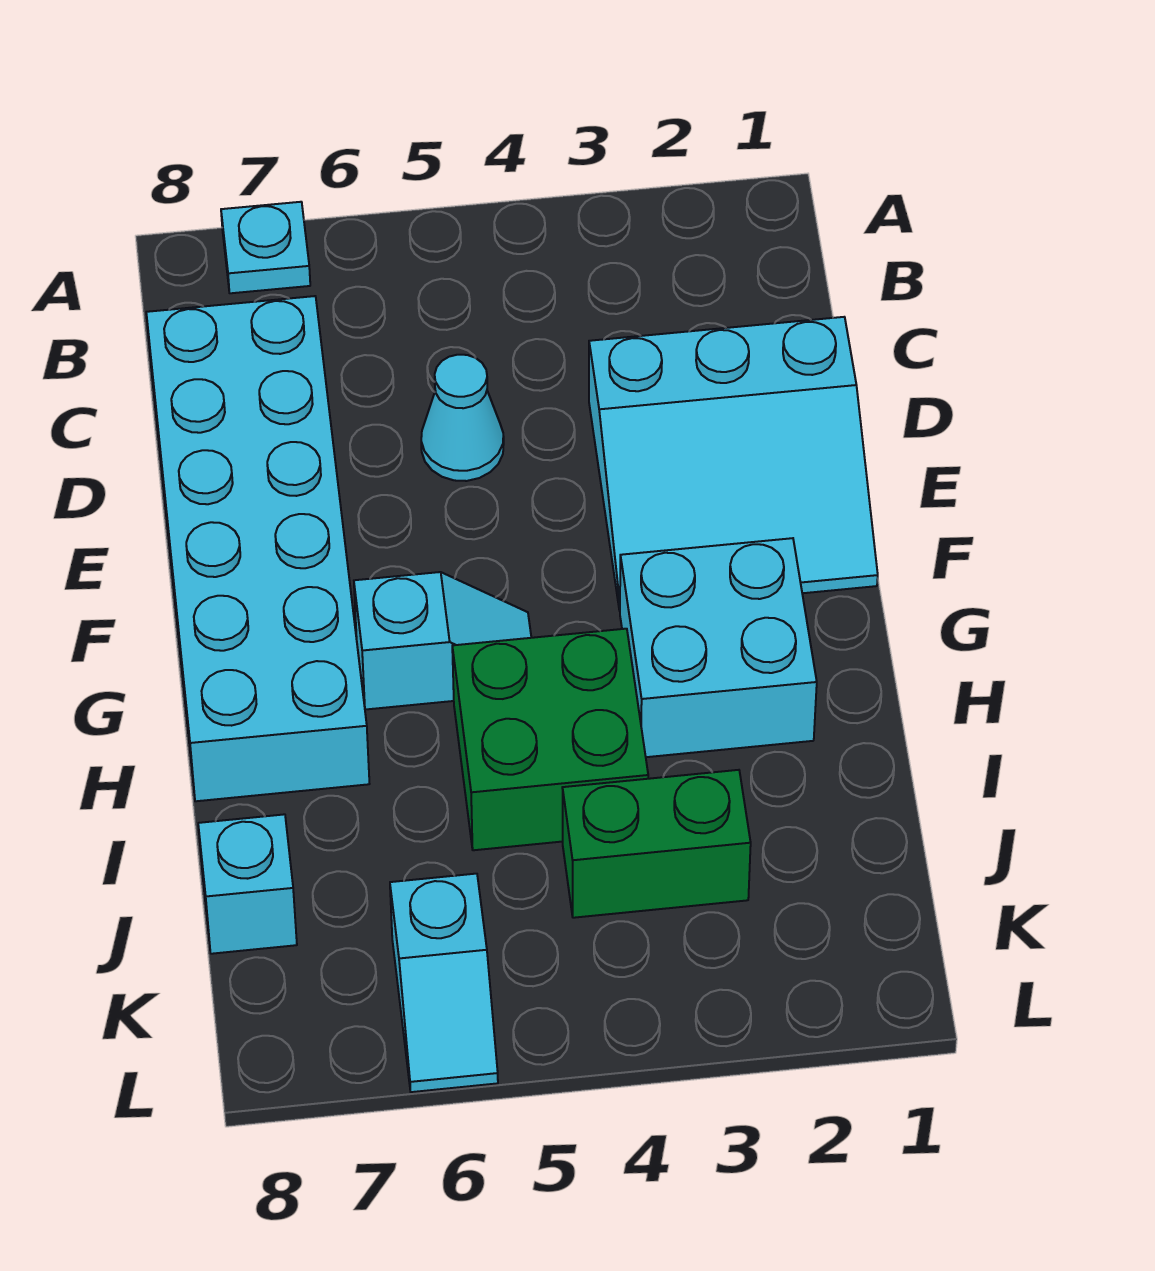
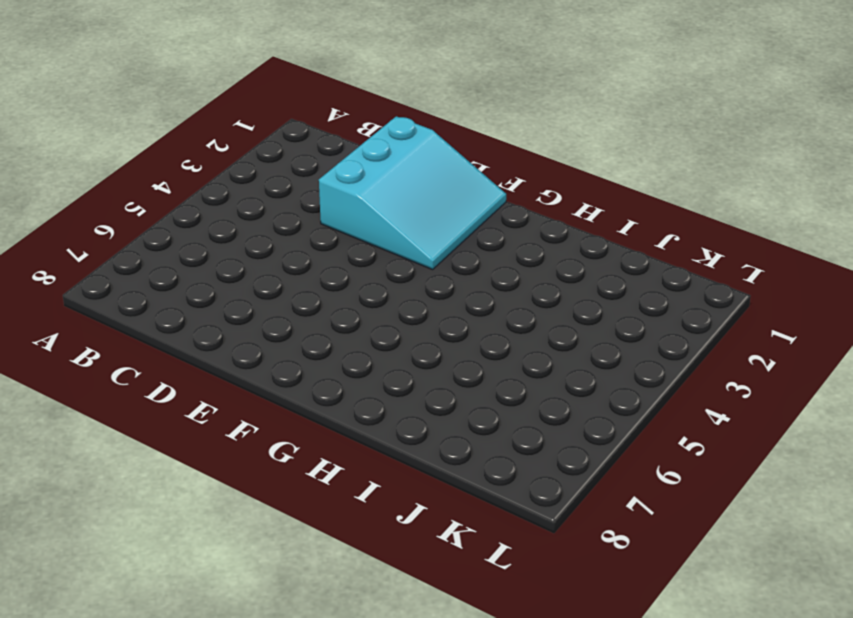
none -> cyan plate A7 level 1
none -> cyan brick C7:H8 level 1

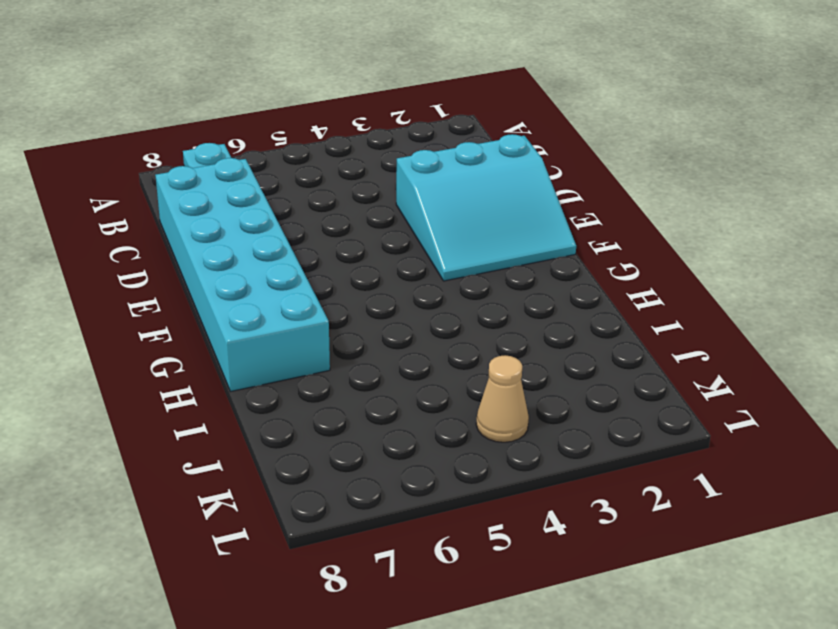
tan cone K4 level 1 -> none
none -> cyan cone D5 level 1
none -> cyan brick G2:H3 level 1

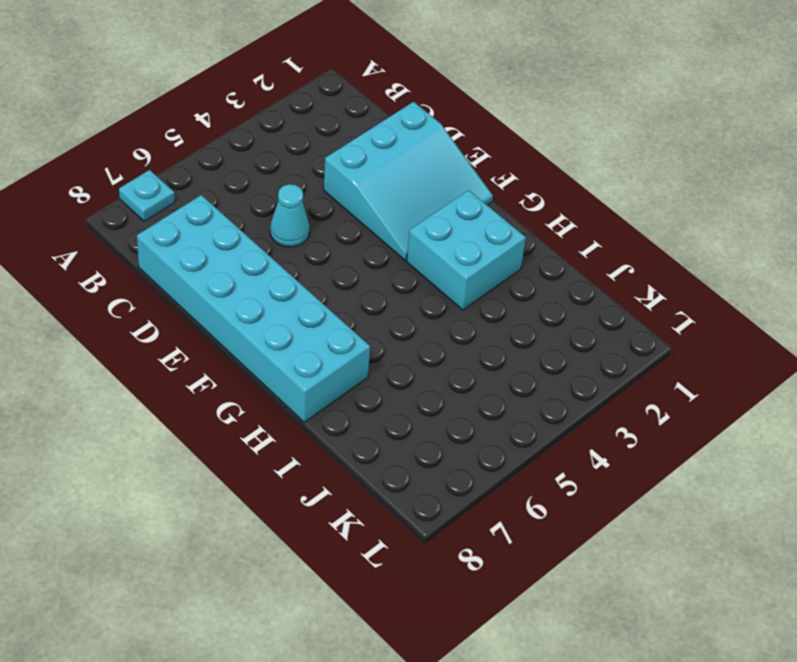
none -> cyan slope G5:G6 level 1 top 6
none -> green brick H4:I5 level 1

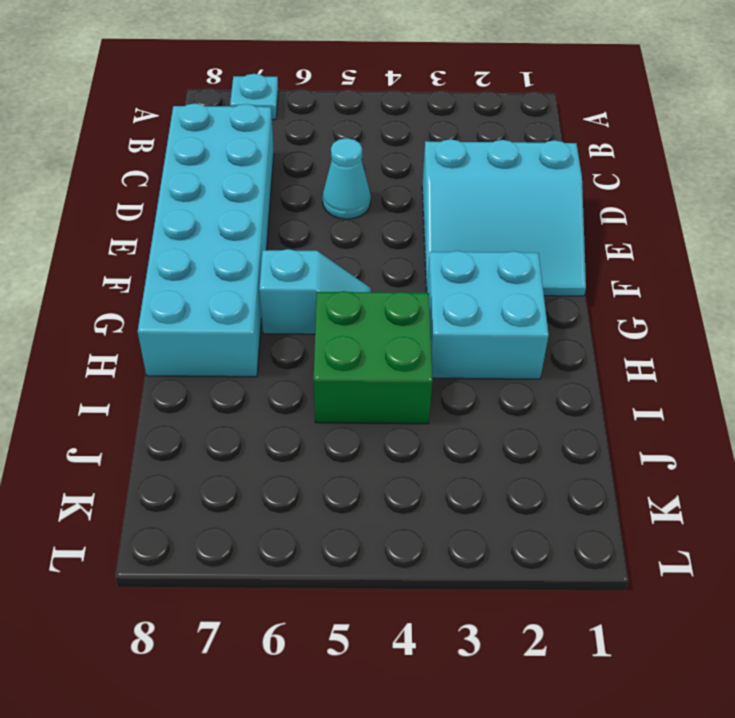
none -> green brick J3:J4 level 1
none -> cyan brick J8 level 1

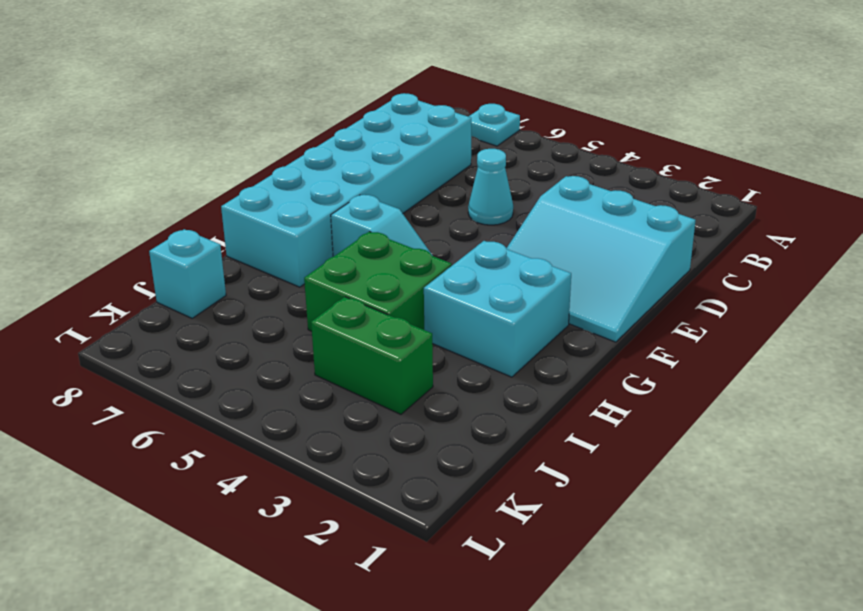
none -> cyan slope K6:L6 level 1 top K

